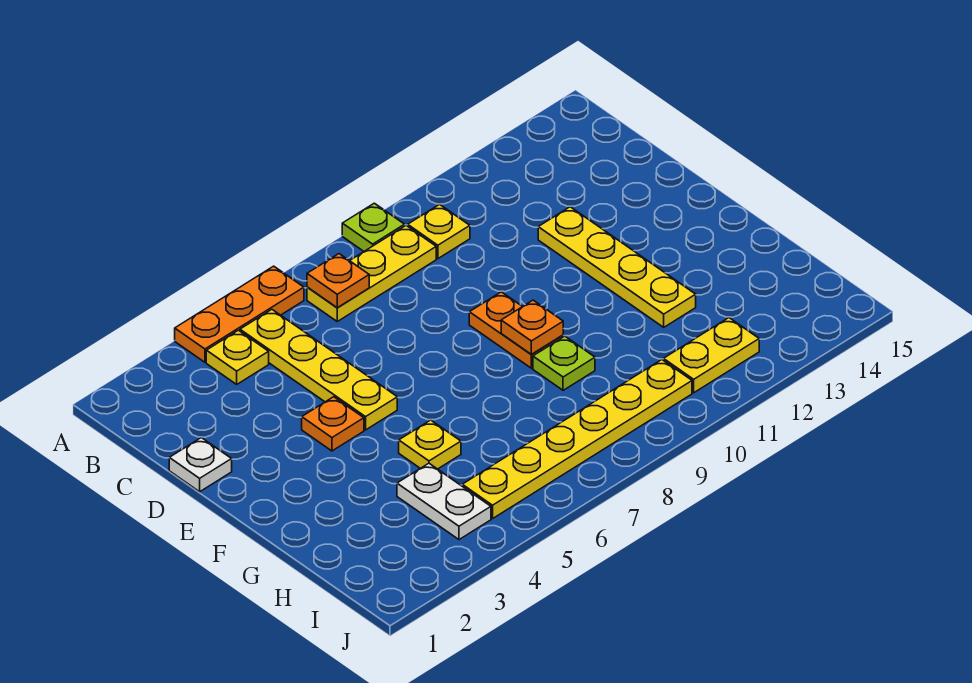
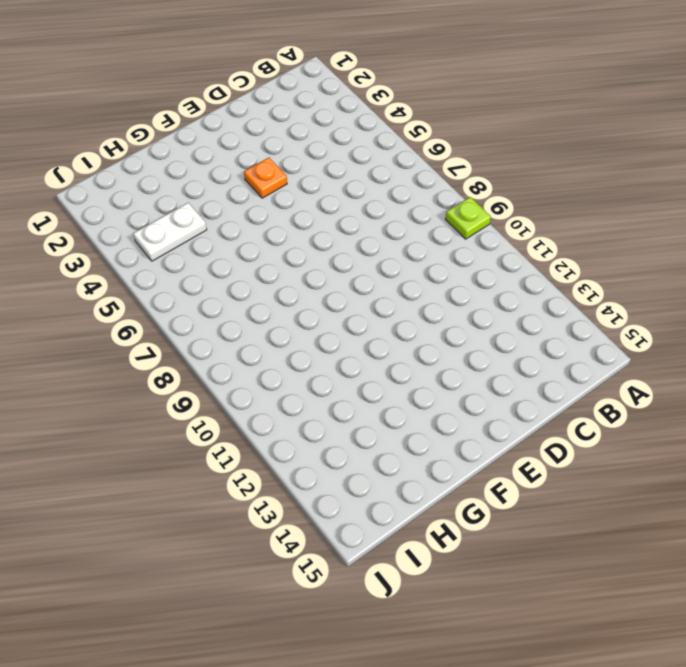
none -> orange plate A4:A6 level 1
none -> yellow plate B4 level 1
none -> yellow plate B5:E5 level 1

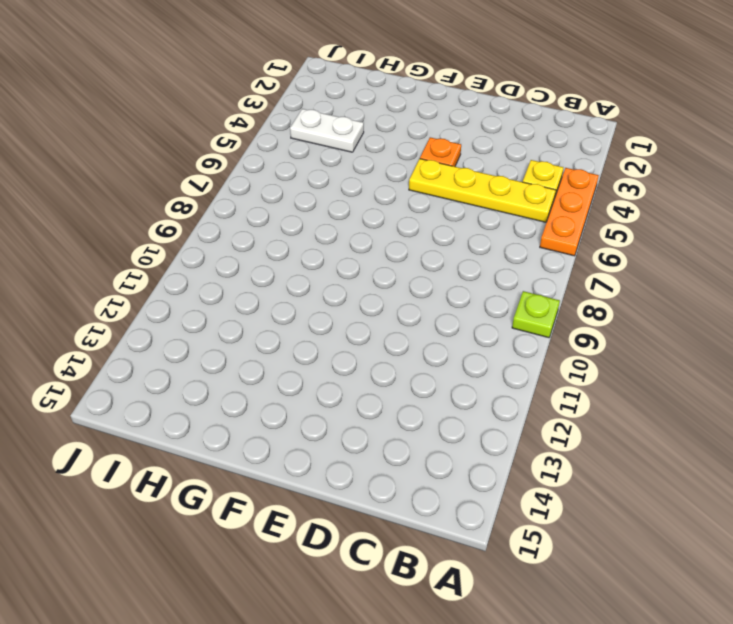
none -> yellow plate B7:B9 level 1
none -> yellow plate B10 level 1
none -> white plate D1 level 1

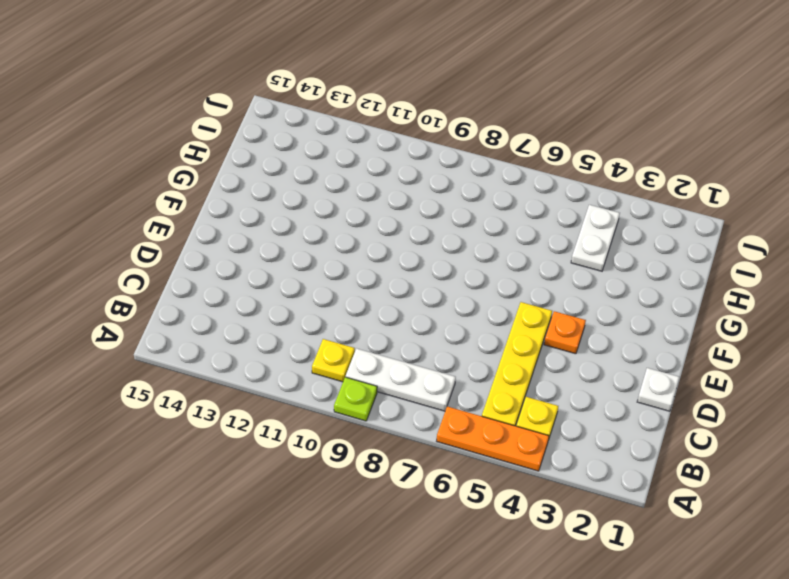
white plate B7:B9 level 1 -> yellow plate B7:B9 level 1
none -> yellow plate D12:G12 level 1
none -> orange plate E9:F9 level 1
none -> yellow plate G5 level 1

